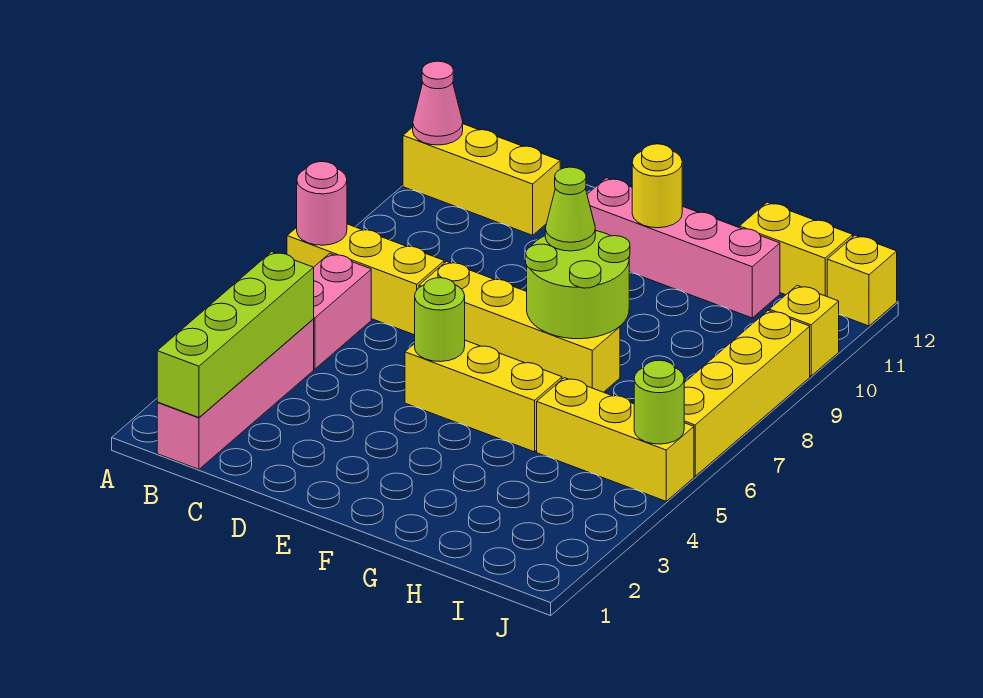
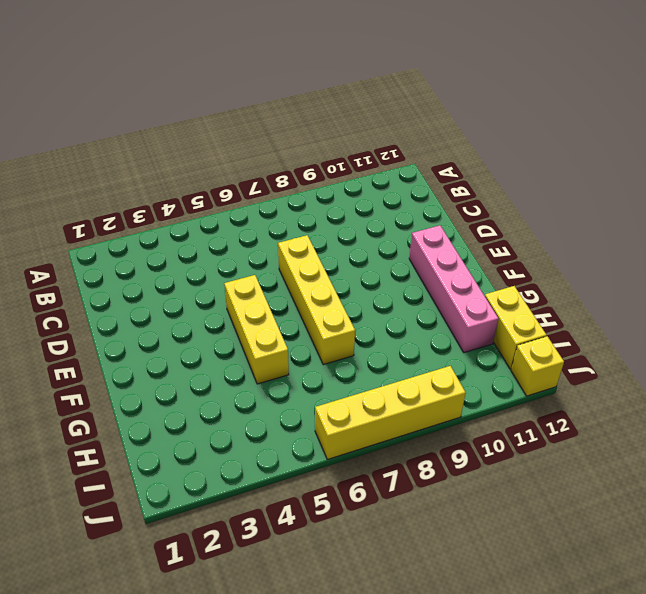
none -> yellow brick A7:C7 level 1
none -> yellow brick A11:C11 level 1
none -> pink brick B1:B4 level 1

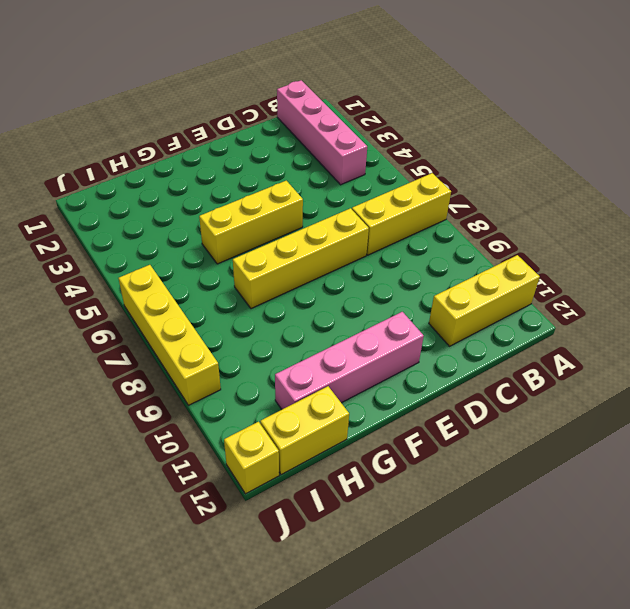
none -> pink brick B5:B6 level 1
none -> yellow brick H5:J5 level 1
none -> yellow brick J10 level 1

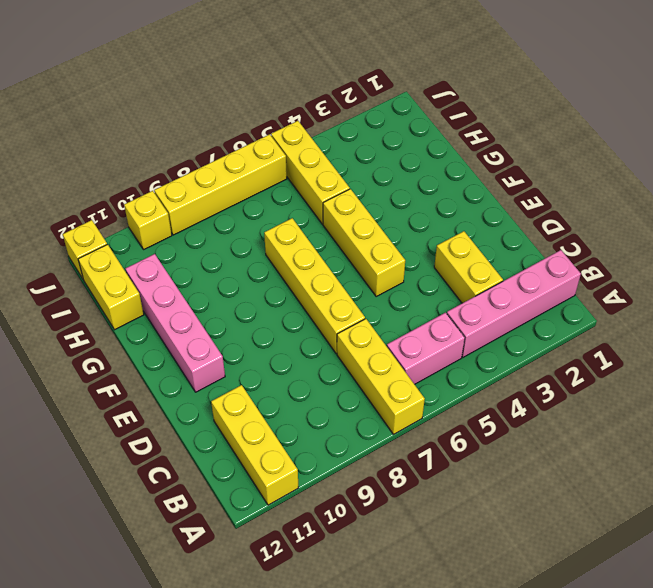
yellow brick C3:D3 level 1 -> none
none -> pink round brick A7 level 2
none -> pink cone A11 level 2
none -> lime brick B1:B4 level 2

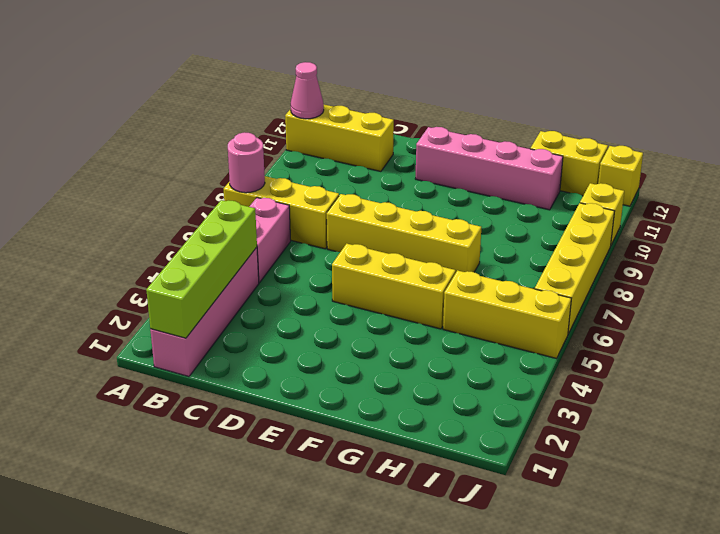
none -> lime round brick E5 level 2
none -> lime round brick F7:G8 level 2
none -> yellow round brick F11 level 2

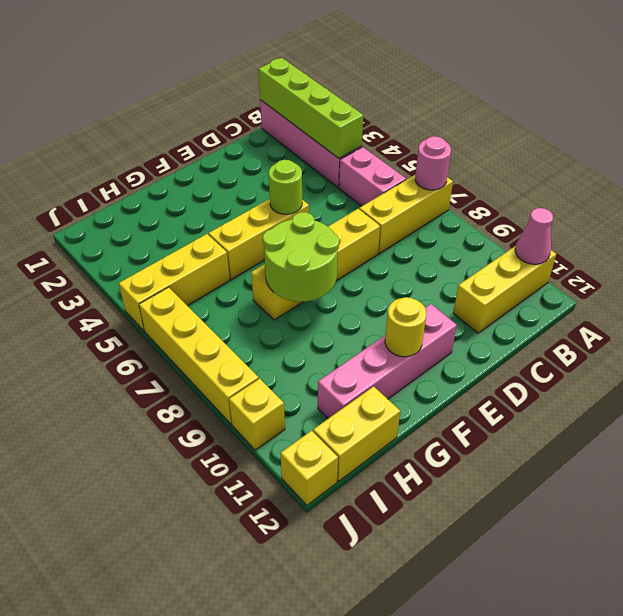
none -> lime round brick J5 level 2
none -> lime cone F8 level 3

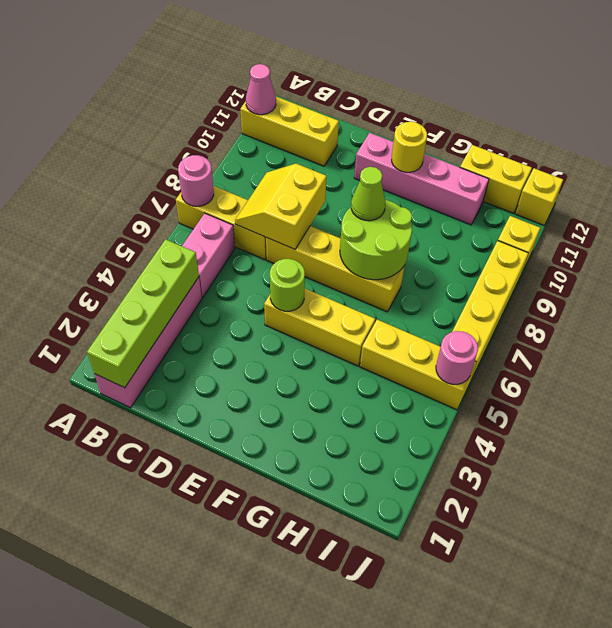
yellow slope C7:D8 level 2 top D -> none
pink round brick J5 level 2 -> lime round brick J5 level 2

